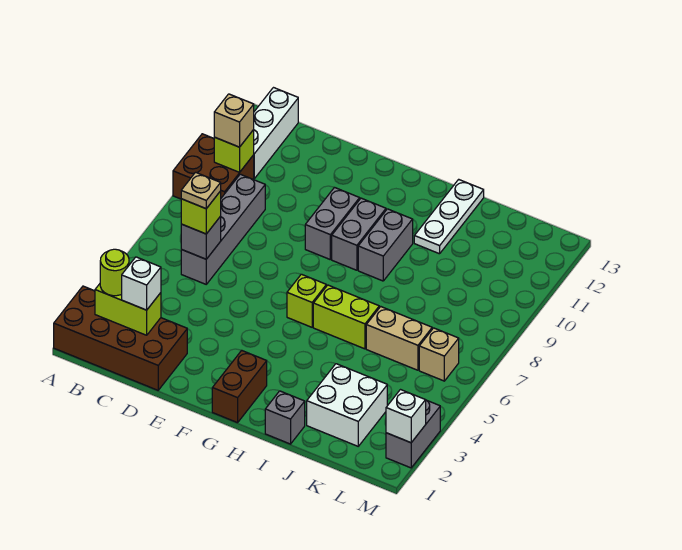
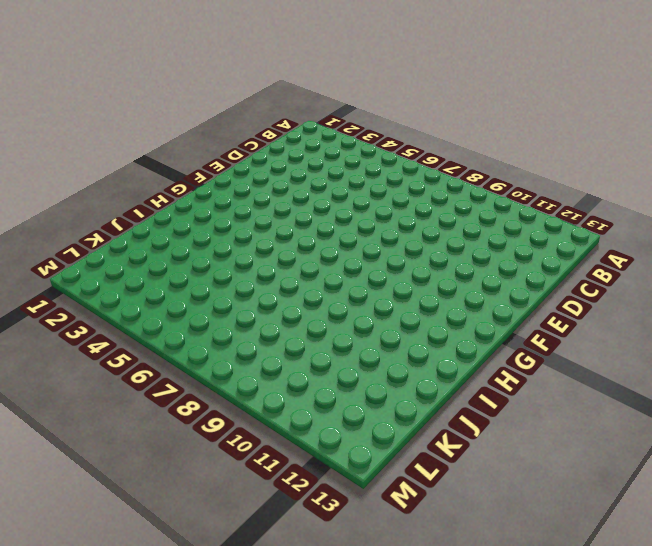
none -> brown brick A1:D2 level 1
none -> brown brick A9:B10 level 1
none -> white brick B11:B13 level 1

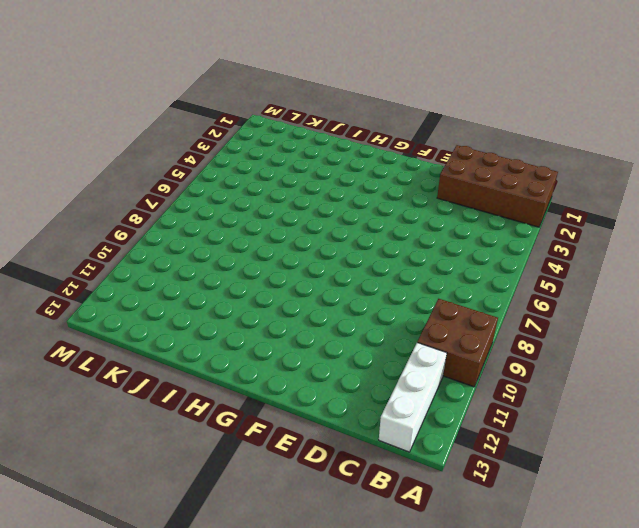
none -> grey brick C6:C9 level 1
none -> grey brick F9:F10 level 1
none -> brown brick G1:G2 level 1

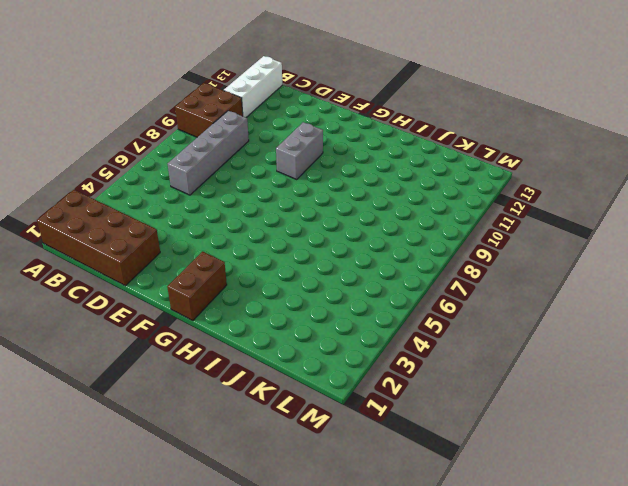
none -> lime brick G6 level 1
none -> grey brick G9:G10 level 1
none -> lime brick H6:I6 level 1

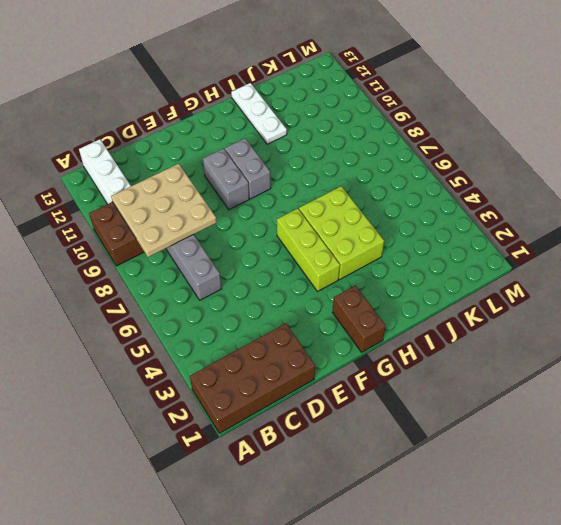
tan plate B8:D10 level 2 -> lime brick B10 level 2
lime brick G4:G6 level 1 -> lime brick G6 level 1
lime brick H4:I6 level 1 -> lime brick H6:I6 level 1
none -> grey brick H9:H10 level 1
none -> grey brick I1 level 1
none -> white brick J2:K3 level 1

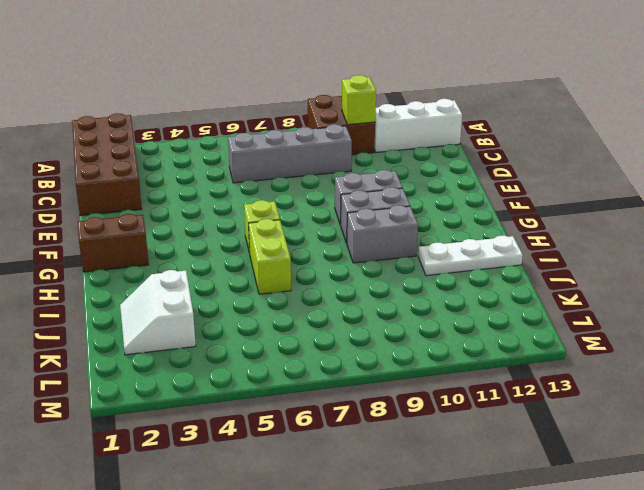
white slope J2:K3 level 1 top 3 -> white brick J2:K3 level 1
none -> grey brick I1 level 1
none -> tan brick J6:K6 level 1
none -> tan brick L6 level 1

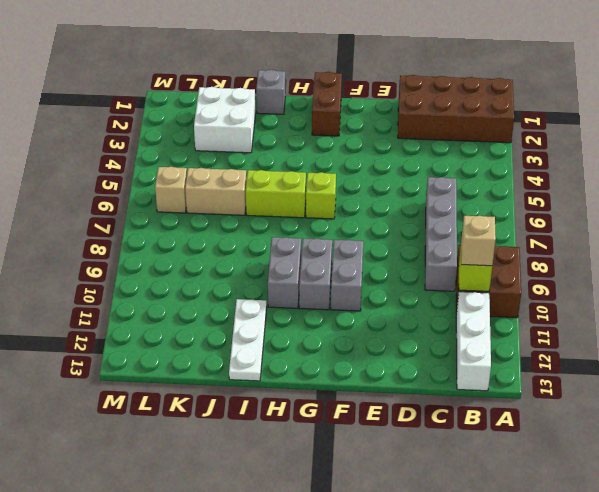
none -> grey brick M2:M3 level 1
none -> lime brick B2:C2 level 2
none -> grey brick C6 level 2

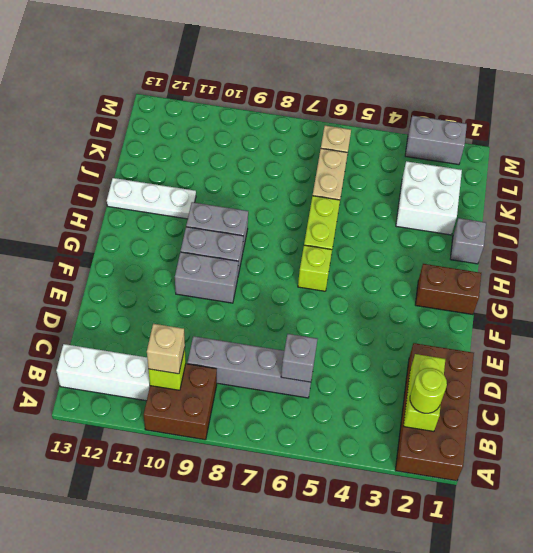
none -> white brick M2 level 2
none -> white brick C2 level 3
none -> lime brick C6 level 3

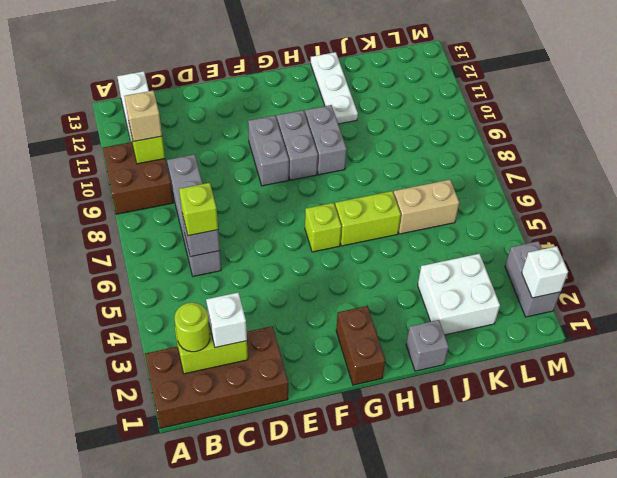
none -> tan brick L6 level 1
none -> tan plate C6 level 4

